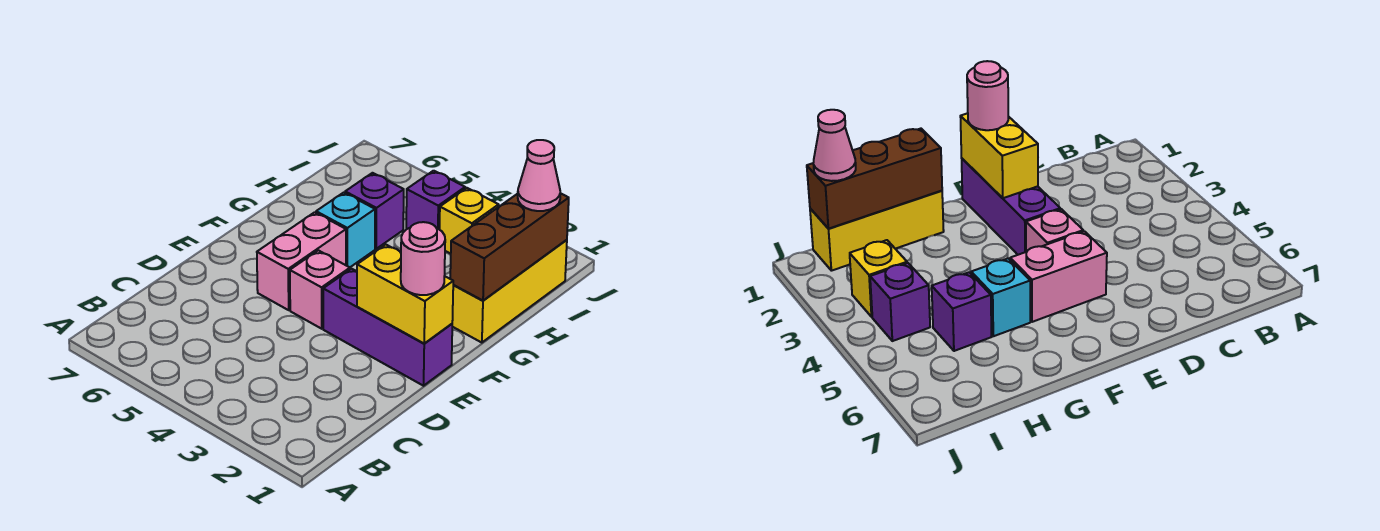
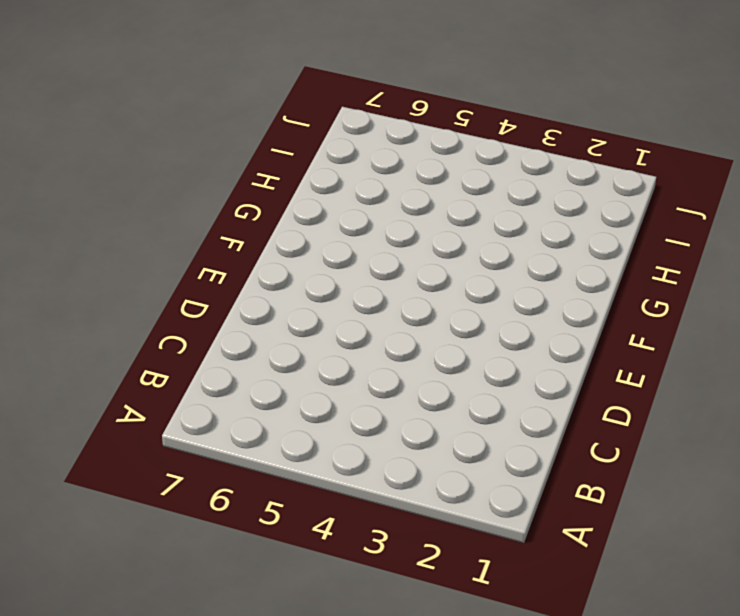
none -> purple brick E1:E3 level 1
none -> pink brick E4 level 1
none -> pink brick E5:F5 level 1

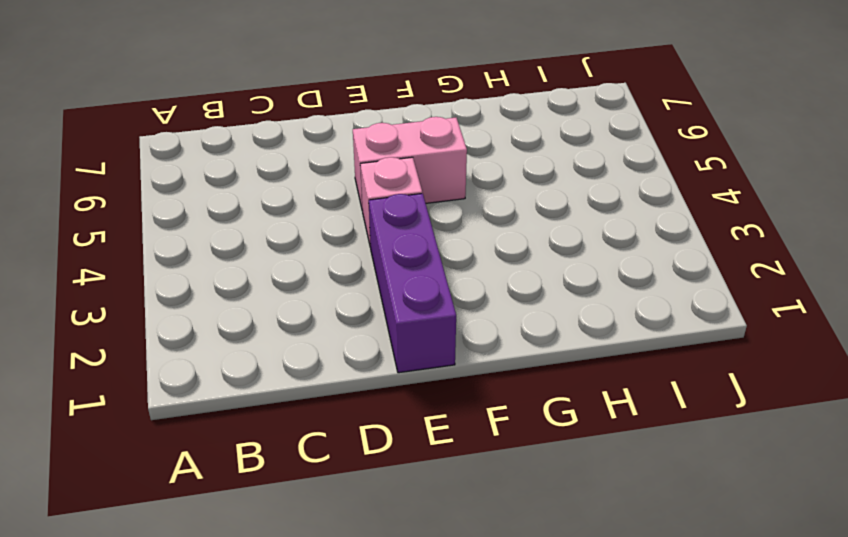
none -> yellow brick G1:I1 level 1
none -> cyan brick G5 level 1
none -> purple brick H5 level 1

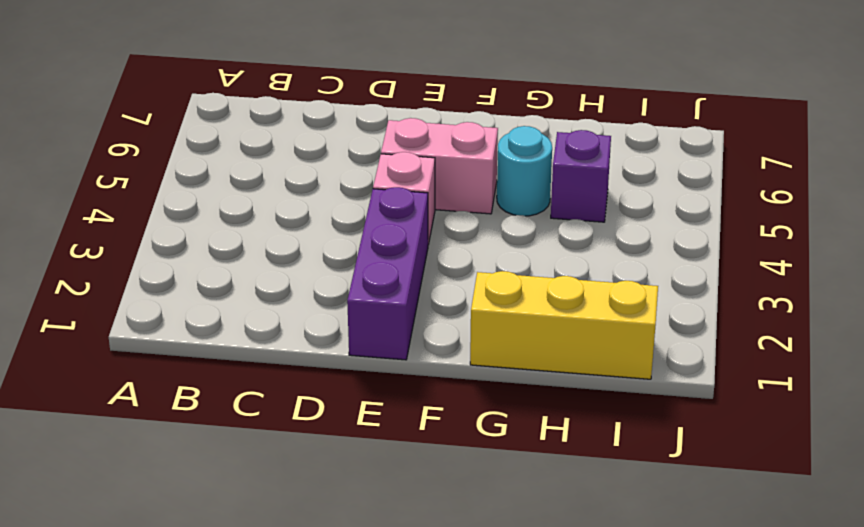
cyan round brick G5 level 1 -> cyan brick G5 level 1
none -> yellow brick I3 level 1
none -> purple brick I4 level 1
none -> yellow brick E1:E2 level 2

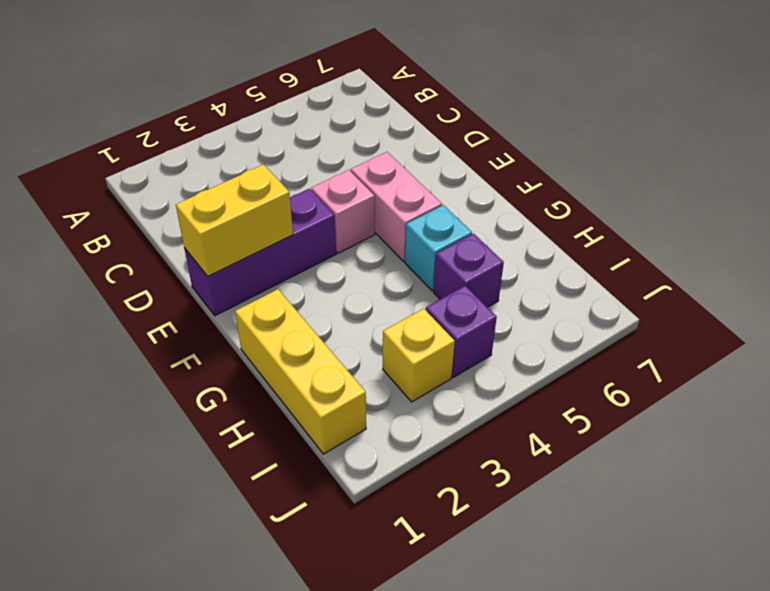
none -> brown brick G1:I1 level 2
none -> pink round brick E1 level 3
none -> pink cone I1 level 3

